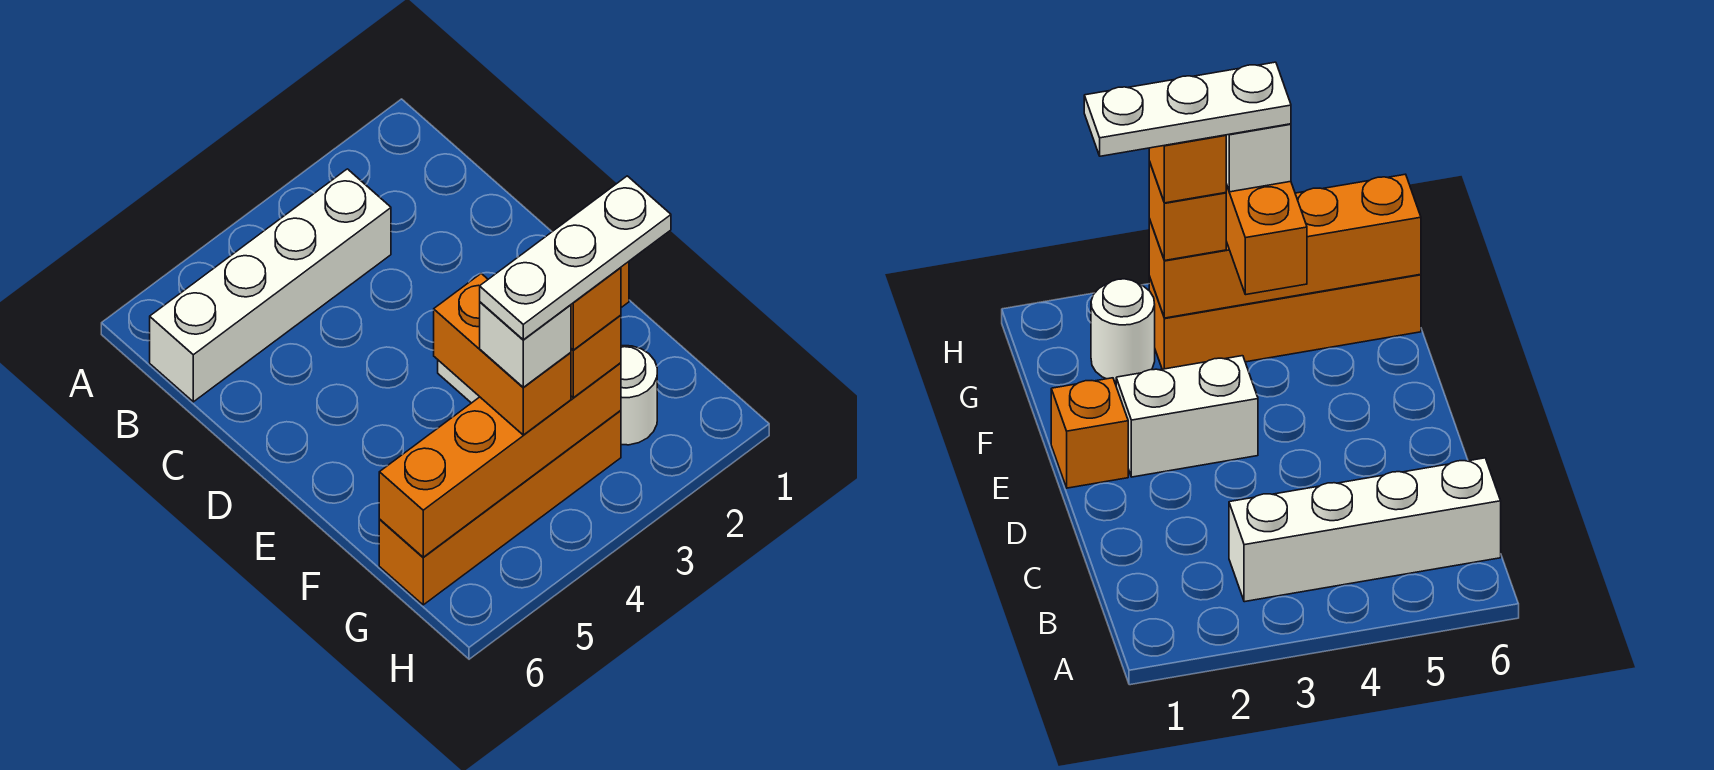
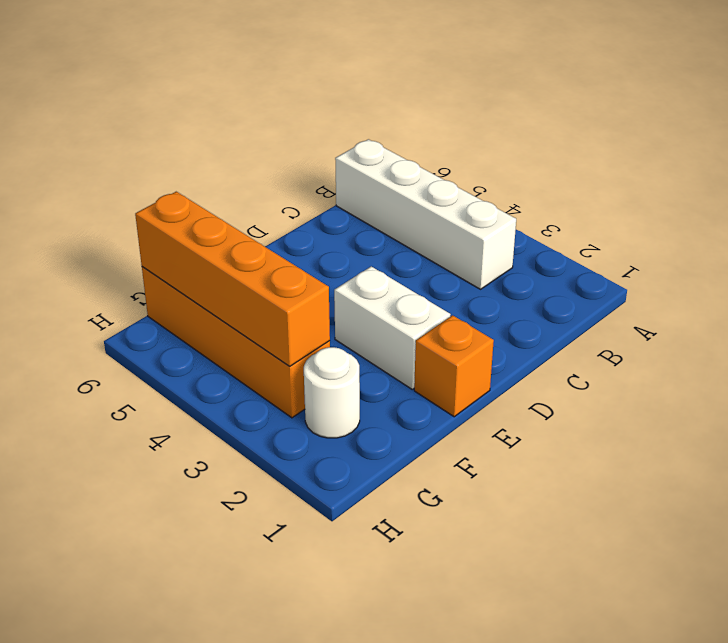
none -> orange brick F4:G4 level 3
none -> orange brick G3 level 3

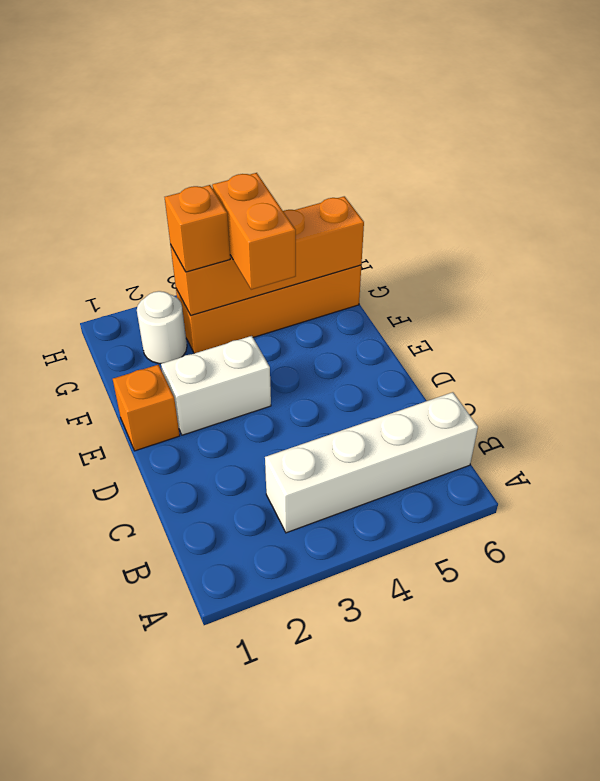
none -> orange brick G3 level 4
none -> white brick G4 level 4

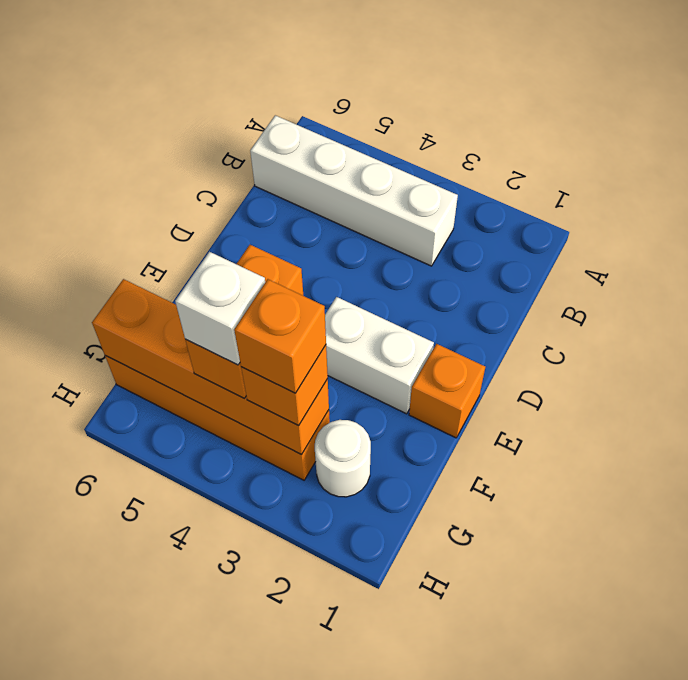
none -> white plate G2:G4 level 5

